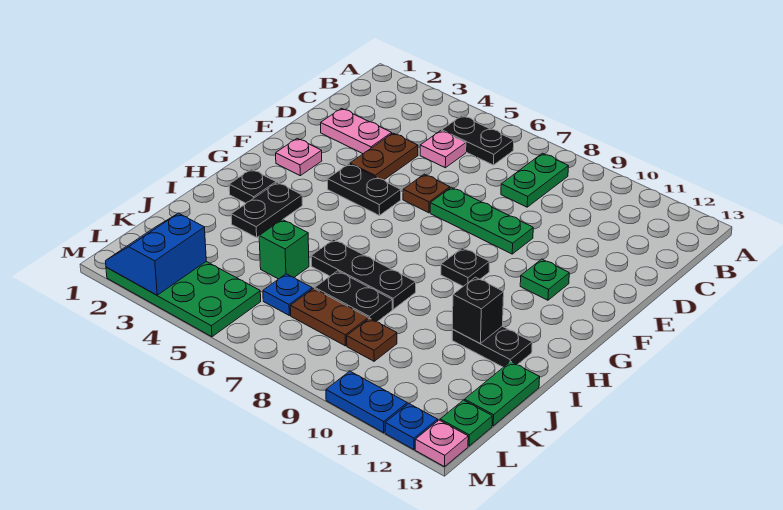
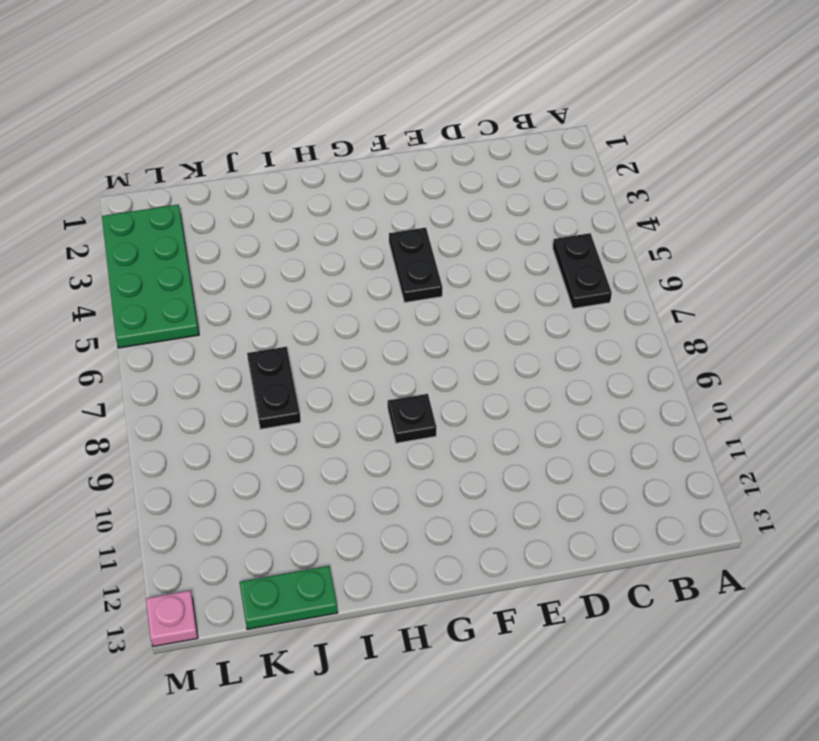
none -> green plate B8:C8 level 1
none -> pink plate C5 level 1
none -> pink plate D2:D3 level 1

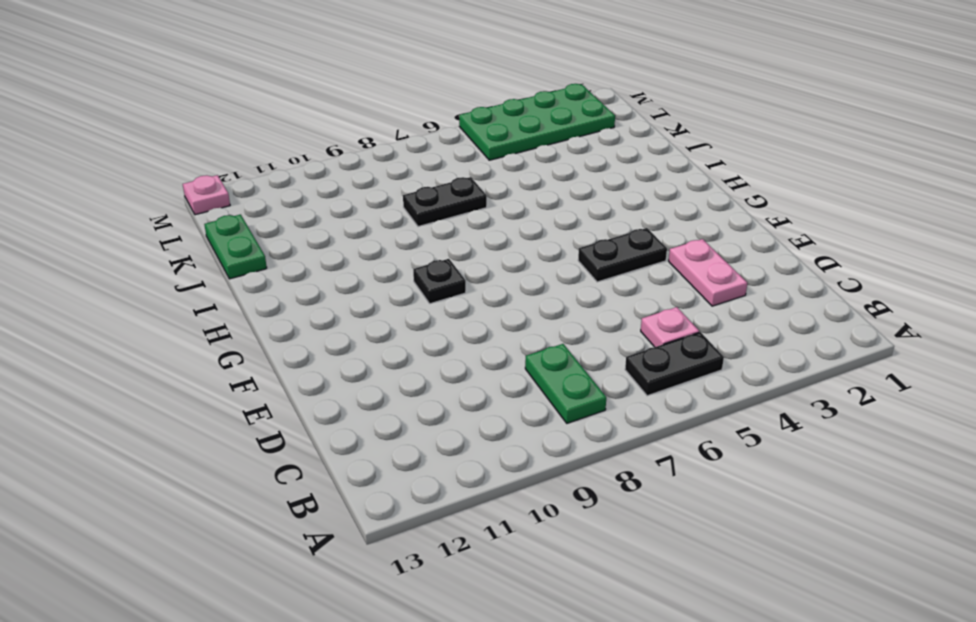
pink plate D3:E3 level 1 -> pink plate D2:D3 level 1
none -> brown plate D4:E4 level 1
none -> brown plate E6 level 1
none -> green plate E7:E9 level 1

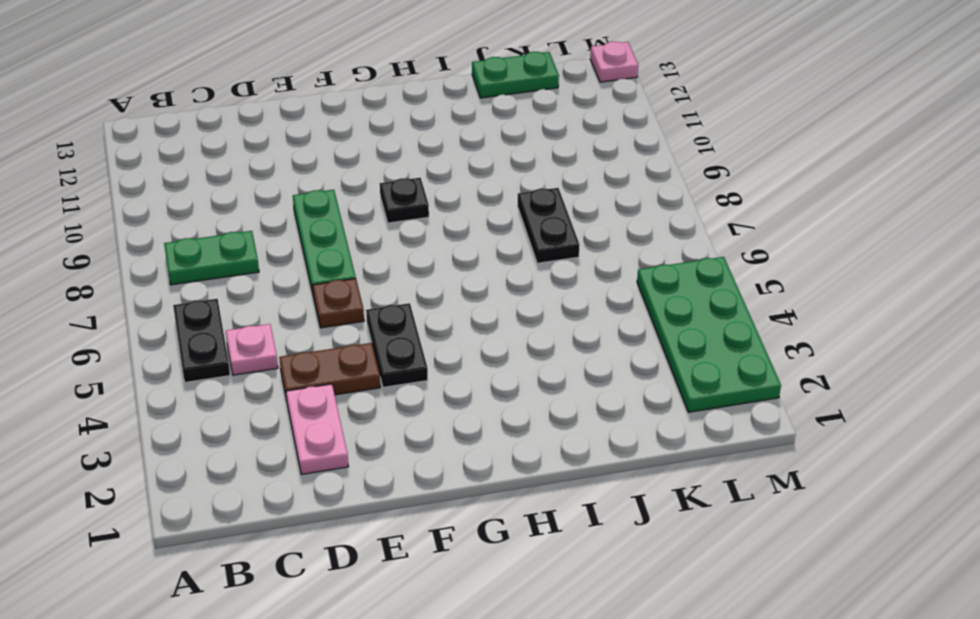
none -> pink plate F2 level 1
none -> green plate F11 level 1
none -> black plate H2 level 1

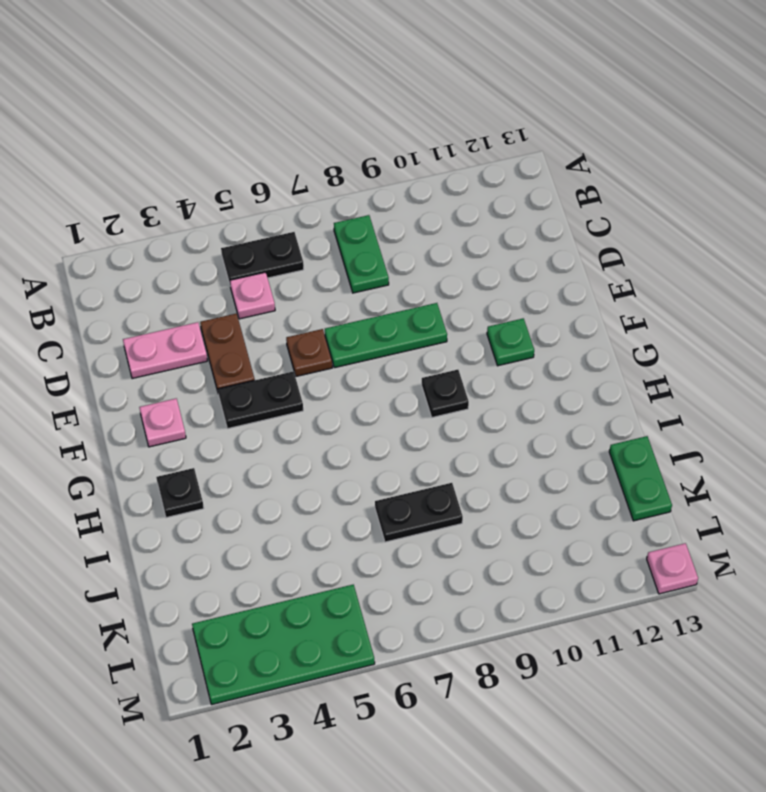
none -> black plate H3:I3 level 1
none -> black plate I6:I8 level 1
none -> black plate I11:I12 level 1

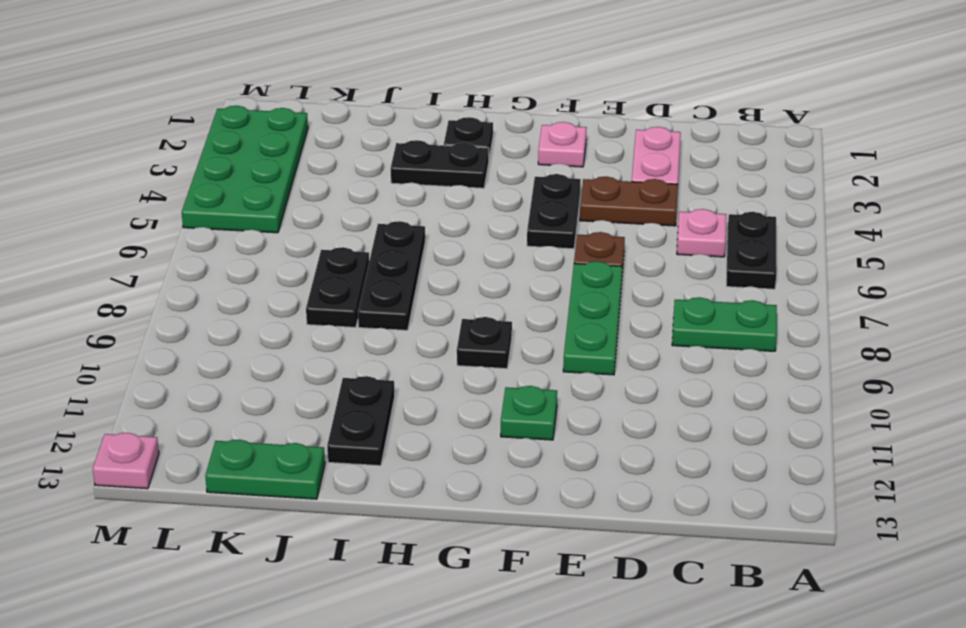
none -> green brick J5 level 1
none -> blue plate K6 level 1
none -> brown plate K7:K8 level 1

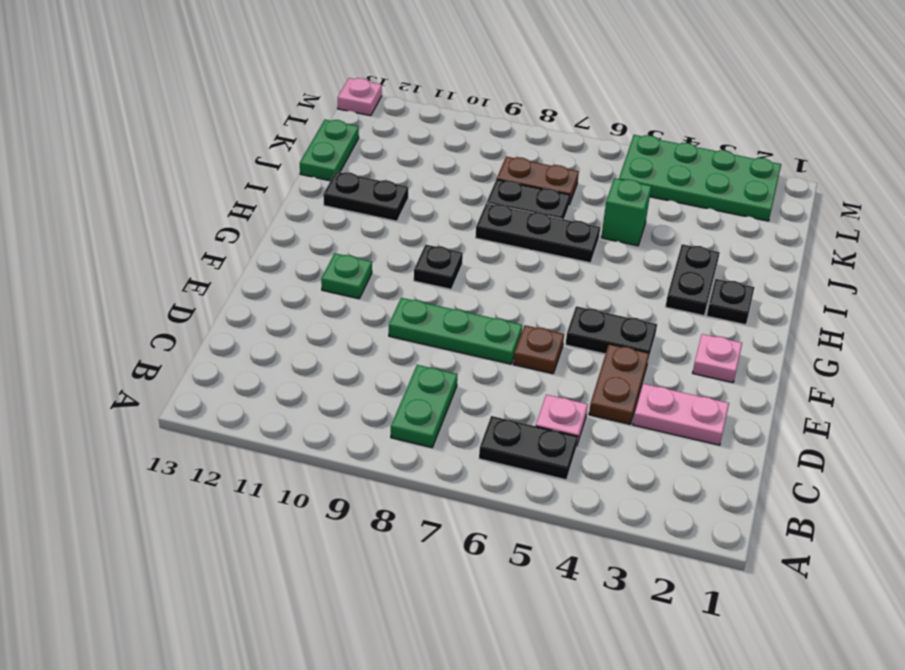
none -> blue plate K6 level 1
none -> brown plate K9 level 1
none -> green plate L13 level 1

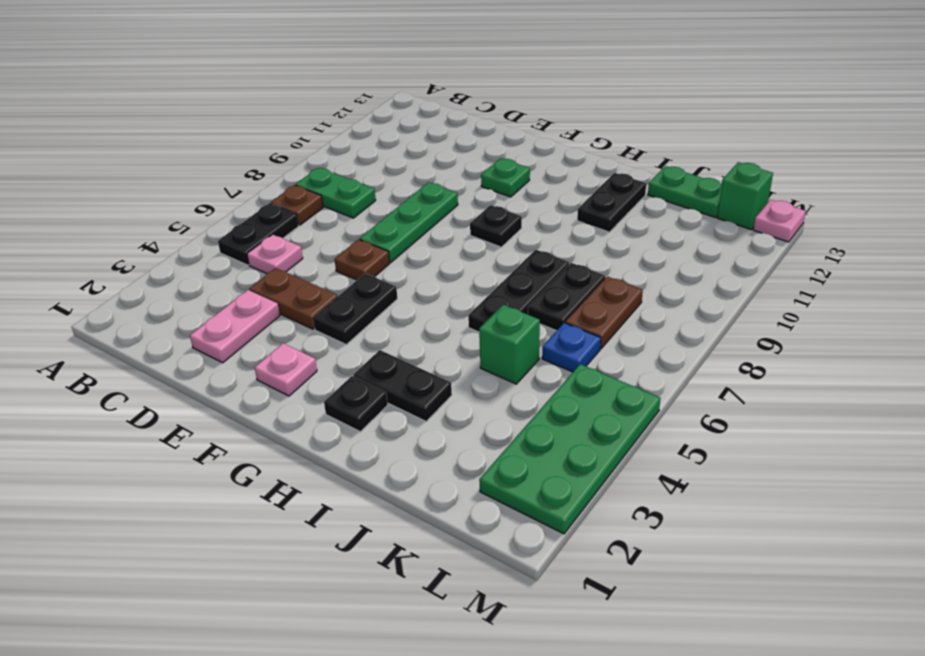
brown plate B7 level 1 -> brown plate K9 level 1
green brick L13 level 1 -> green plate L13 level 1
none -> blue plate M10:M11 level 1
none -> blue plate M12 level 1
none -> black brick I11 level 2

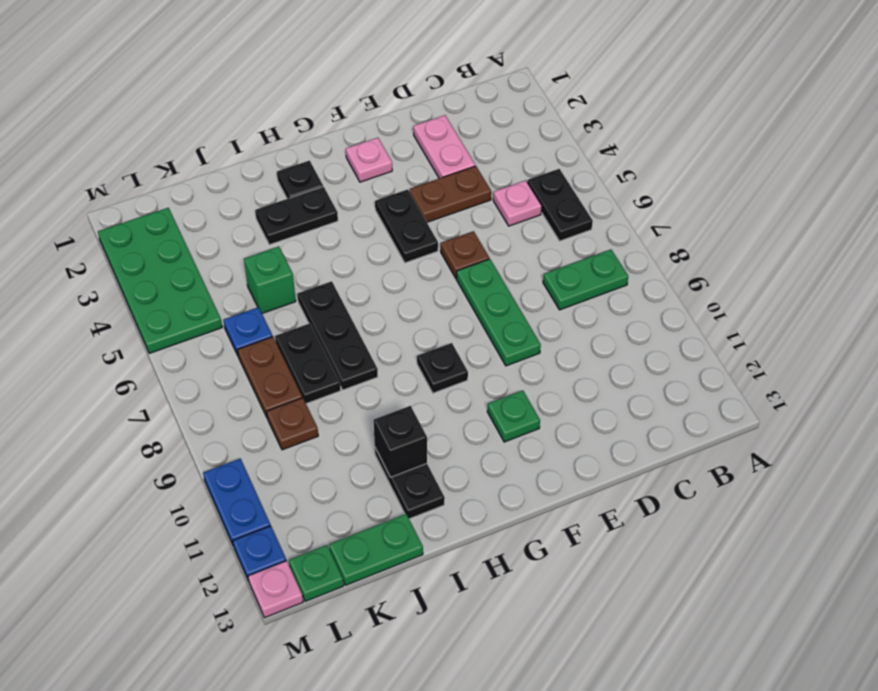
none -> blue slope L2:M3 level 2 top 3

